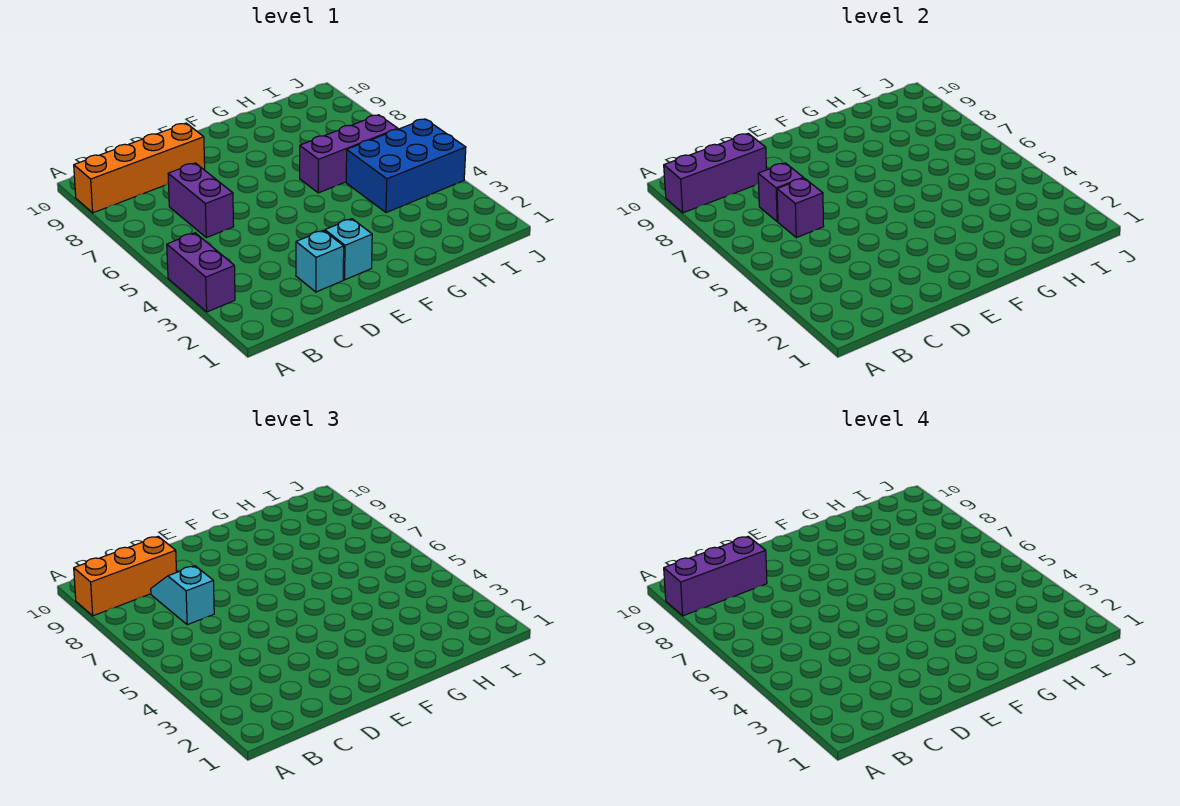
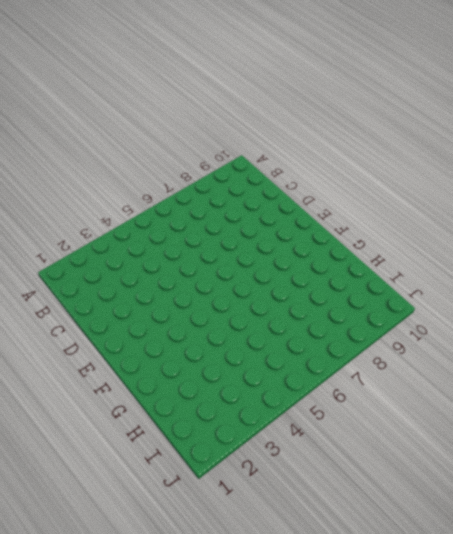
none -> purple brick A3:A4 level 1
none -> orange brick A9:D9 level 1
none -> purple brick C6:C7 level 1

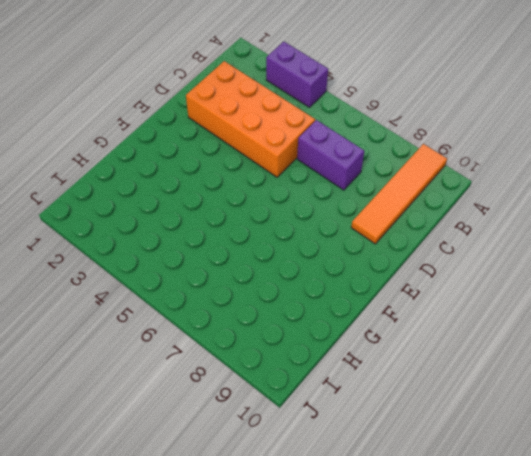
orange tile A9:D9 level 1 -> orange brick A9:D9 level 1
orange brick C2:D5 level 1 -> cyan brick D2 level 1
none -> cyan brick E2 level 1
none -> purple brick G6:I6 level 1
none -> blue brick H4:J5 level 1

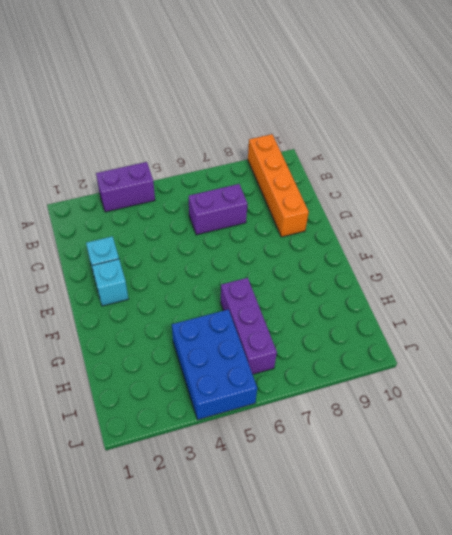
none -> purple brick A9:C9 level 2
none -> purple brick C6 level 2
none -> purple brick C7 level 2

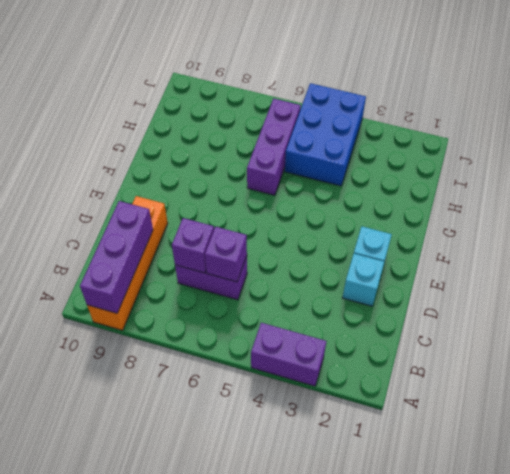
none -> orange brick A9:C9 level 3
none -> cyan slope C7:C8 level 3 top 7
none -> purple brick A9:C9 level 4

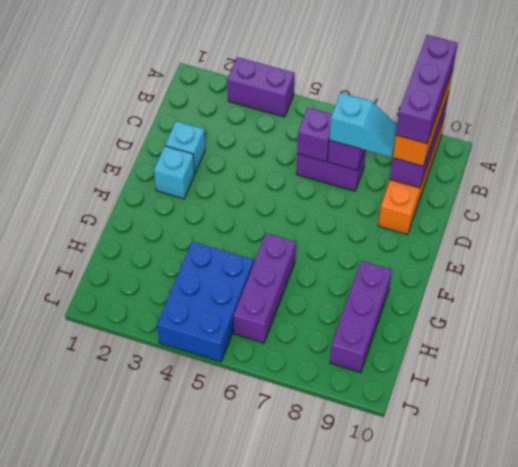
purple brick G9:I9 level 1 -> none

